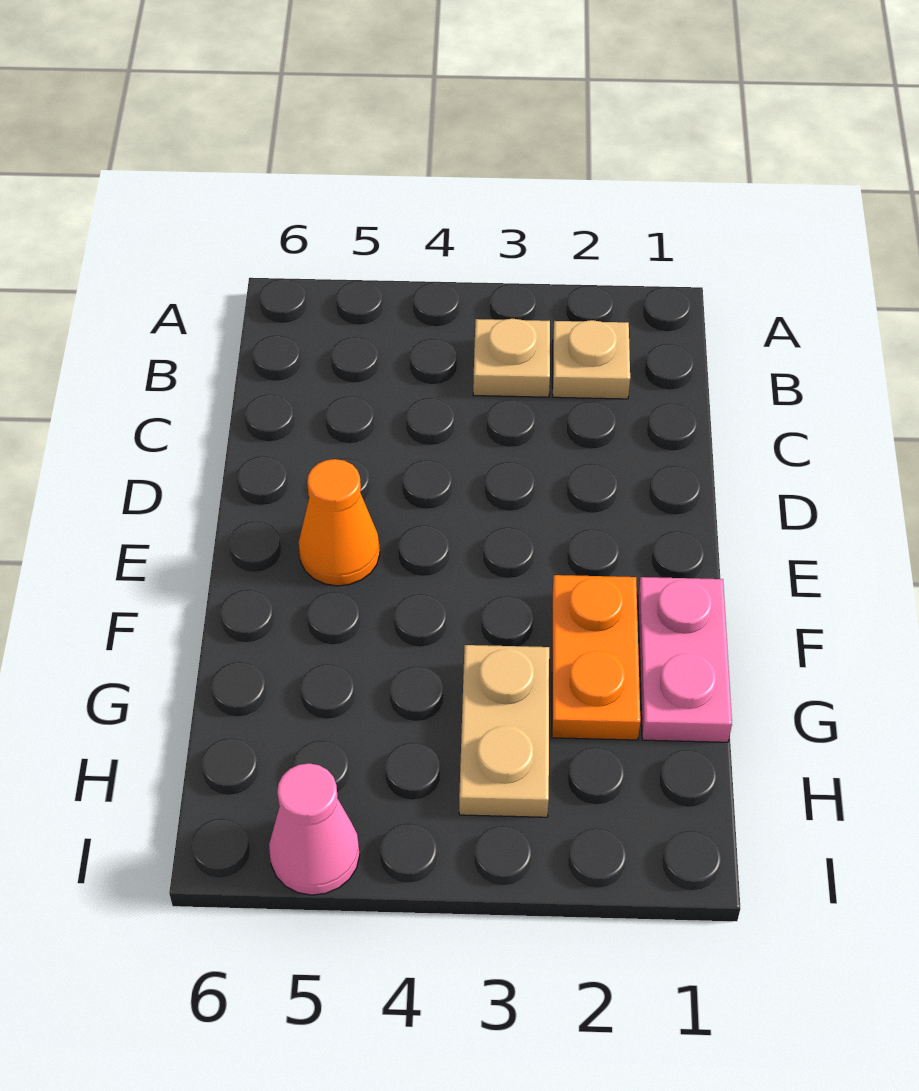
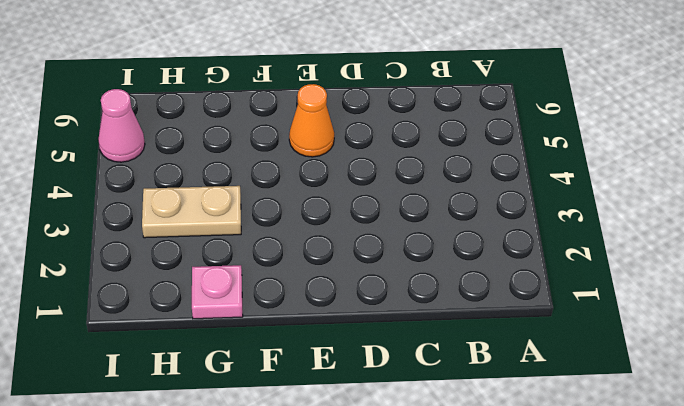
pink plate G1 level 1 -> pink plate F1:G1 level 1
none -> tan plate B2 level 1
none -> tan plate B3 level 1

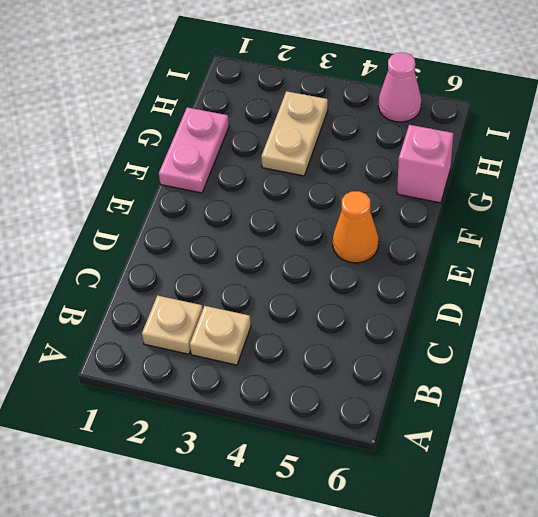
pink brick G6 level 1 -> none
none -> orange plate F2:G2 level 1

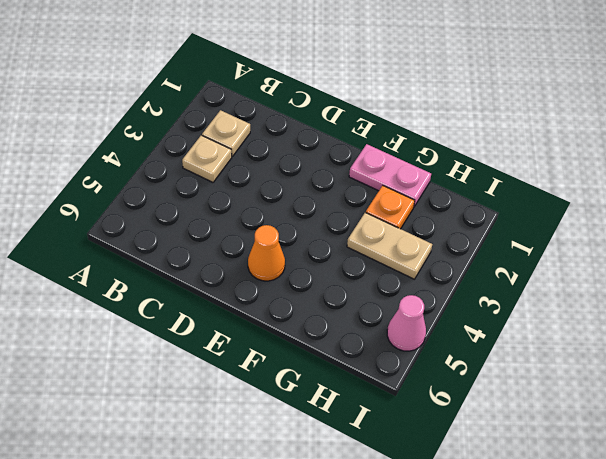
orange plate G2 level 1 -> orange plate F2:G2 level 1

